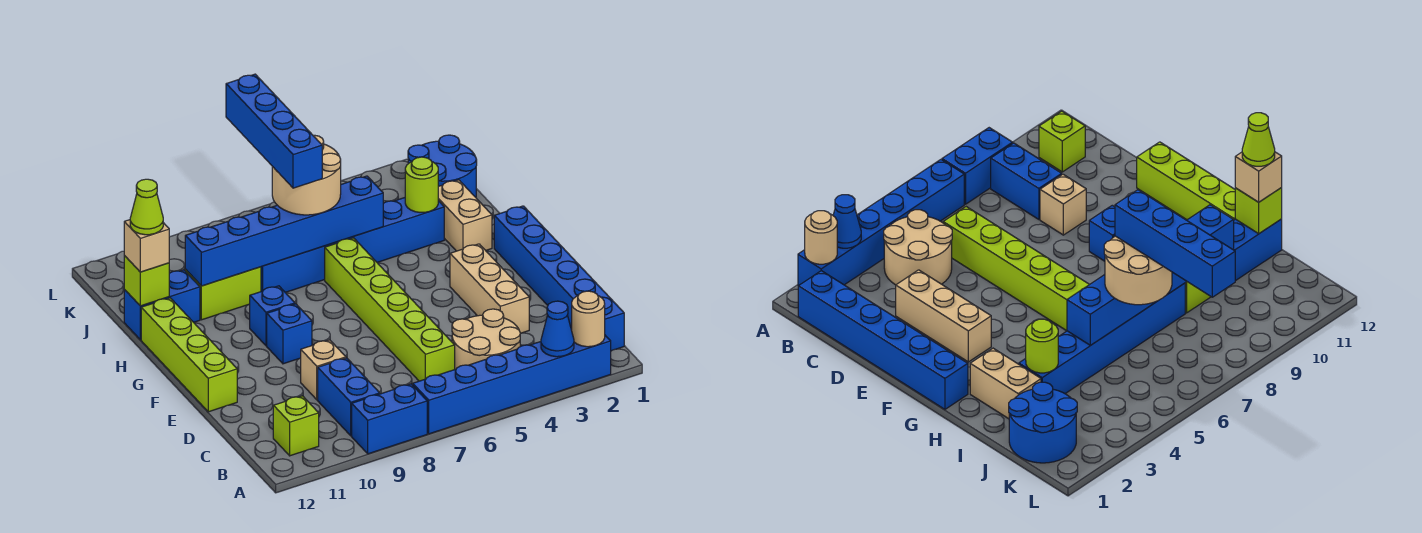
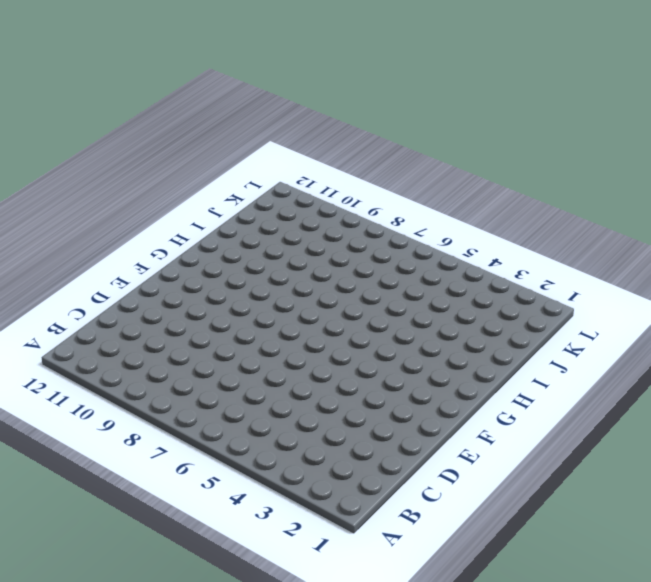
none -> blue brick A2:A7 level 1
none -> blue brick A8:A9 level 1
none -> blue brick B1:G1 level 1

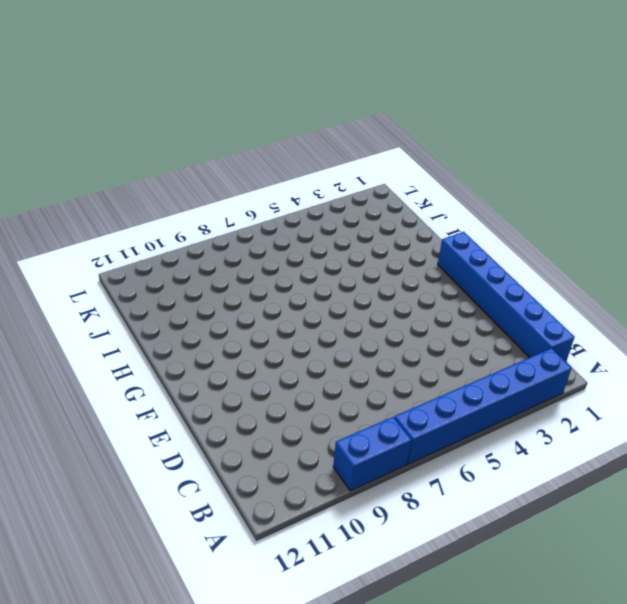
none -> tan round brick B4:C5 level 1
none -> blue brick B9:C9 level 1
none -> lime brick B11 level 1

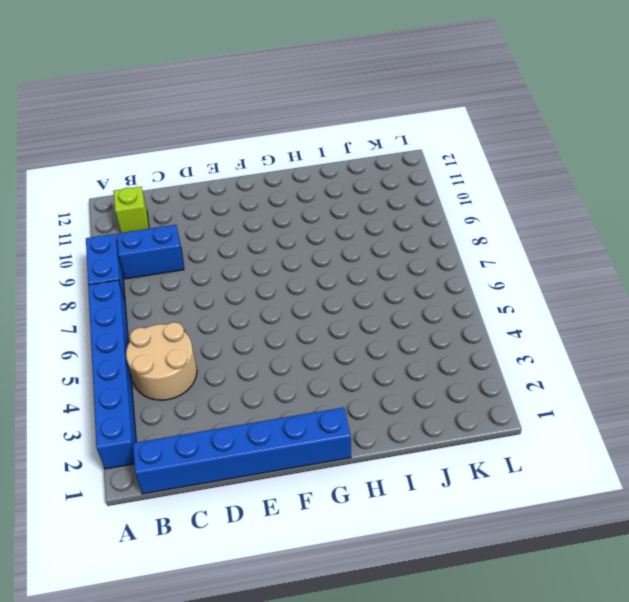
none -> lime brick C6:H6 level 1
none -> tan brick D3:F3 level 1
none -> tan brick D9 level 1

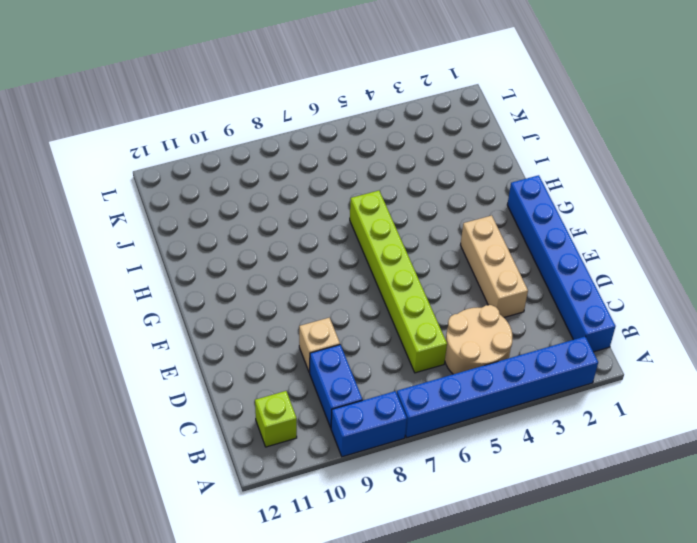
none -> lime brick E12:H12 level 1
none -> blue brick F9 level 1
none -> blue brick G9 level 1

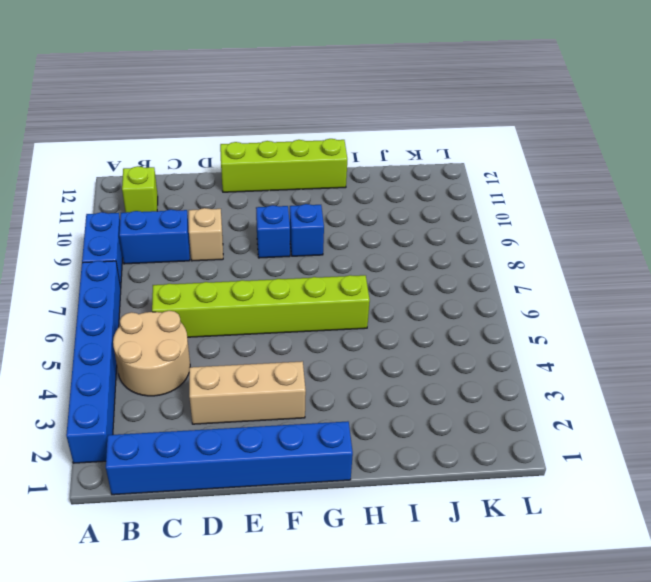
none -> tan brick H2:I2 level 1
none -> blue brick I3:I8 level 1
none -> lime brick I9:I10 level 1

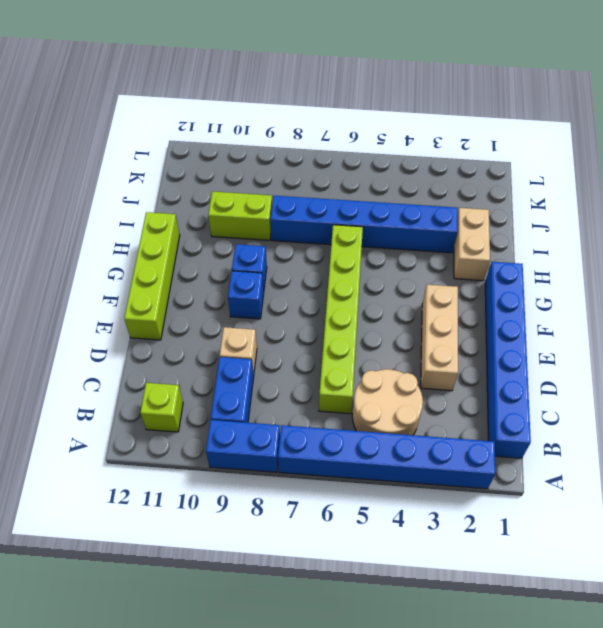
none -> blue brick I11:I12 level 1
none -> blue round brick J1:K2 level 1
none -> tan round brick A2 level 2

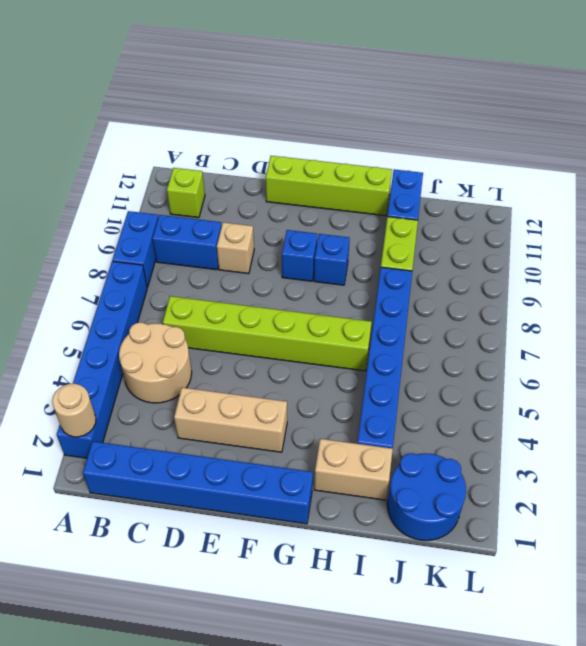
none -> blue cone A3 level 2
none -> lime round brick I3 level 2
none -> blue brick I5:I10 level 2

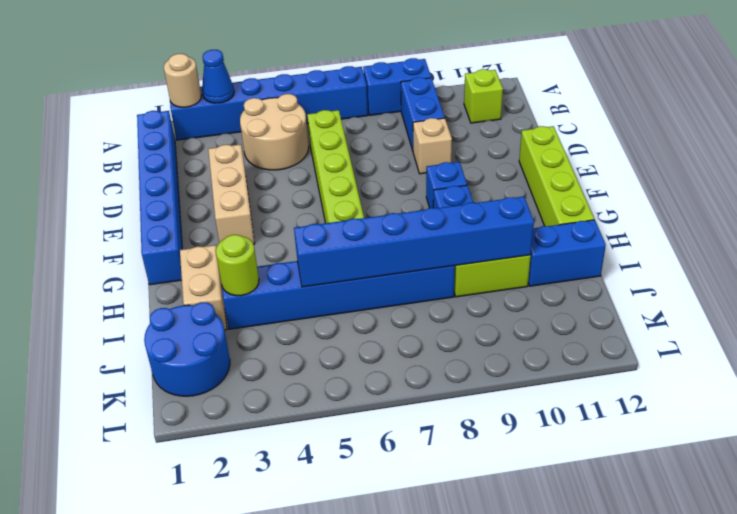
none -> lime brick I12 level 2
none -> tan round brick I6:J7 level 3
none -> tan brick I12 level 3

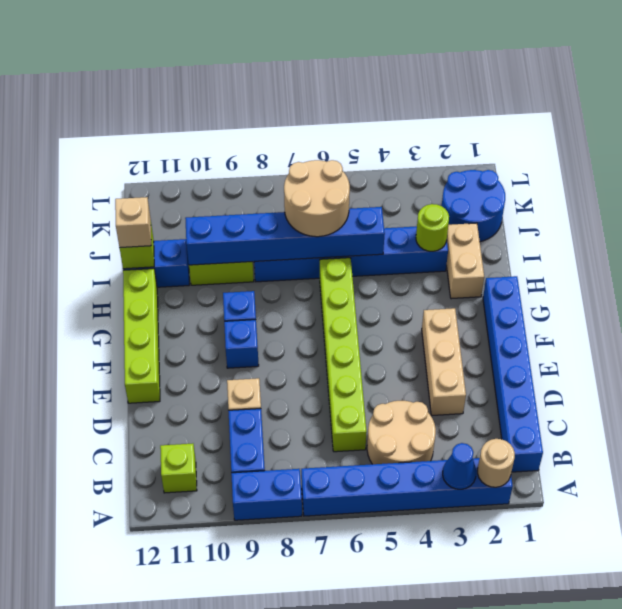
none -> blue brick I7:L7 level 4
none -> lime cone I12 level 4

